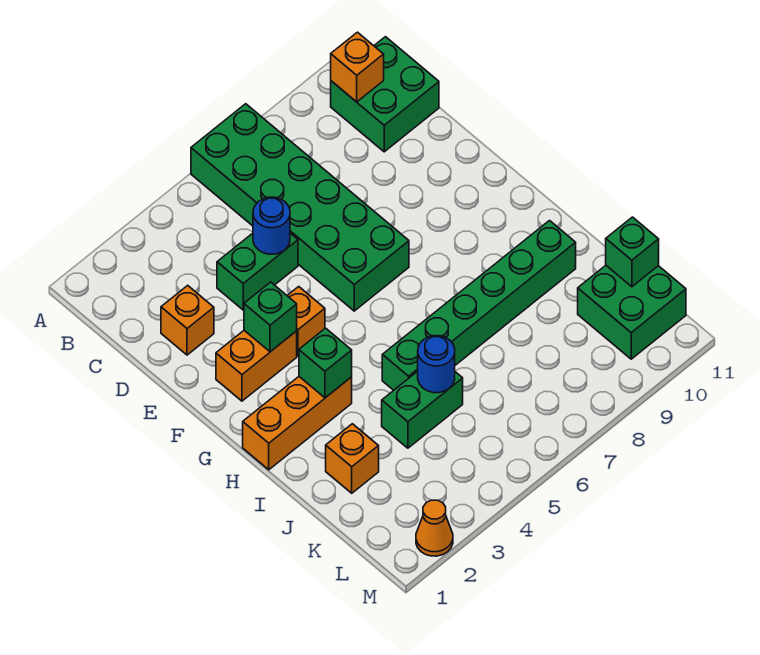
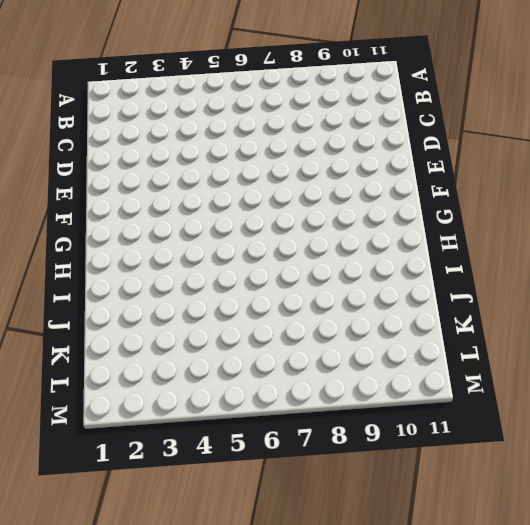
none -> green brick A6:F7 level 1
none -> green brick B10:C11 level 1
none -> orange brick D2 level 1

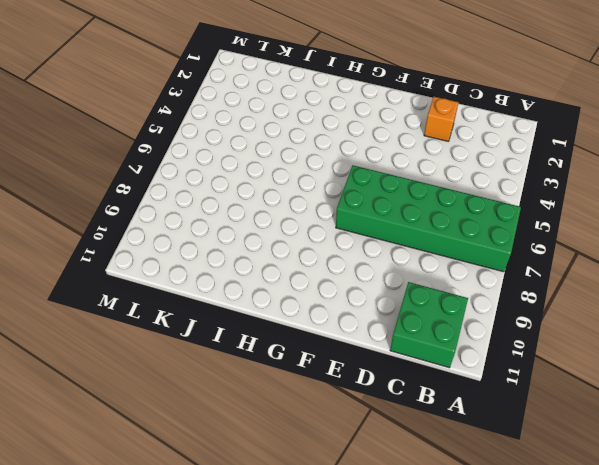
none -> green brick D4:D5 level 1
none -> orange brick F2:F3 level 1
none -> orange brick F4 level 1

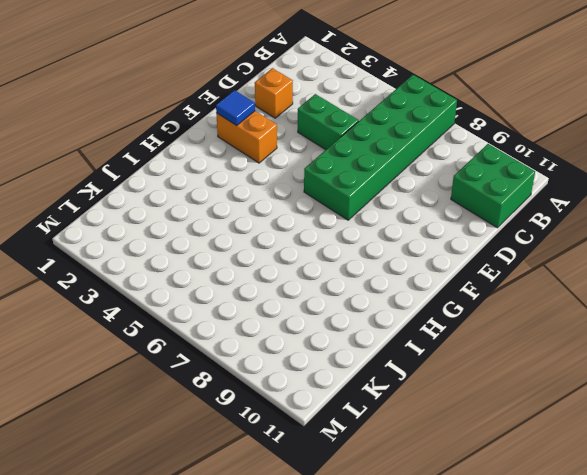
blue tile F2 level 2 -> none
none -> orange brick F4 level 1
none -> orange brick H1:H3 level 1
none -> green brick I5:I10 level 1

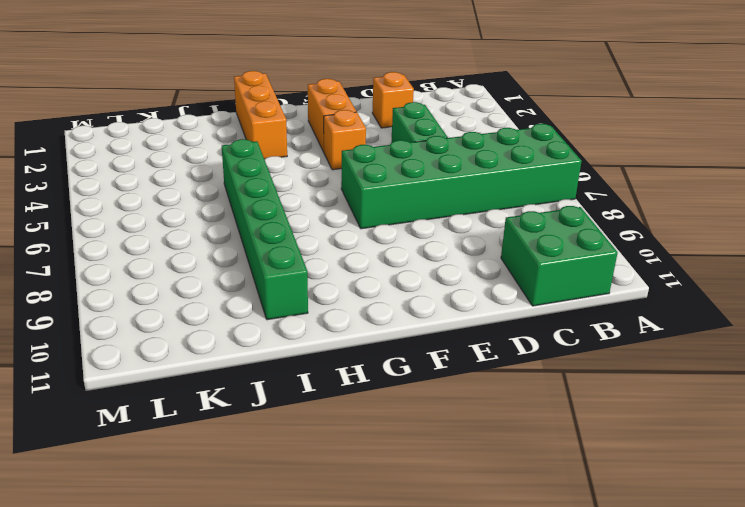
none -> orange brick J2 level 1
none -> green brick J4:J5 level 1
none -> green brick K10:L11 level 1

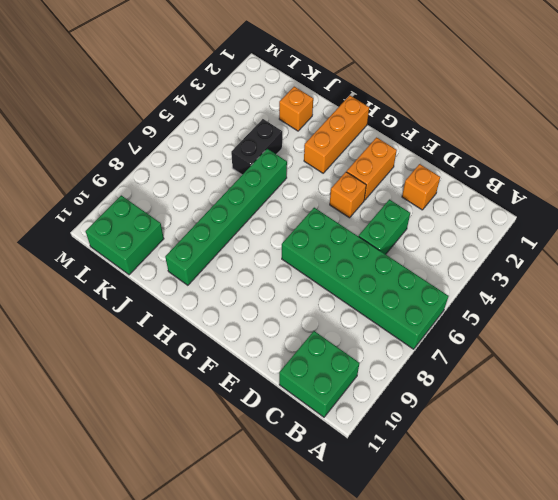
black brick J4:J5 level 1 -> green brick J4:J5 level 1
none -> orange cone M2 level 1
none -> orange brick B10 level 2
none -> blue round brick D5 level 2

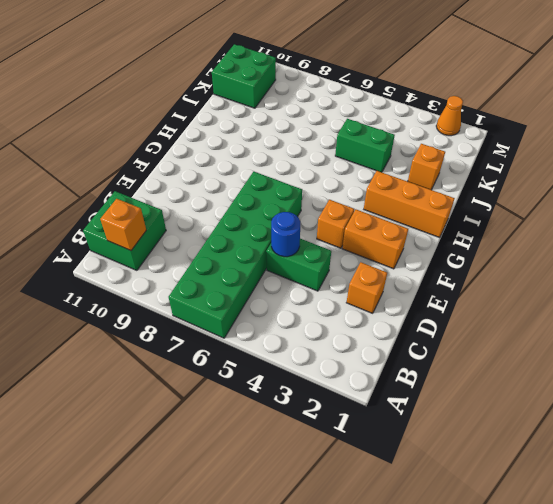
none -> green brick I5:I10 level 1
none -> green brick F3 level 2
none -> green brick H3 level 2

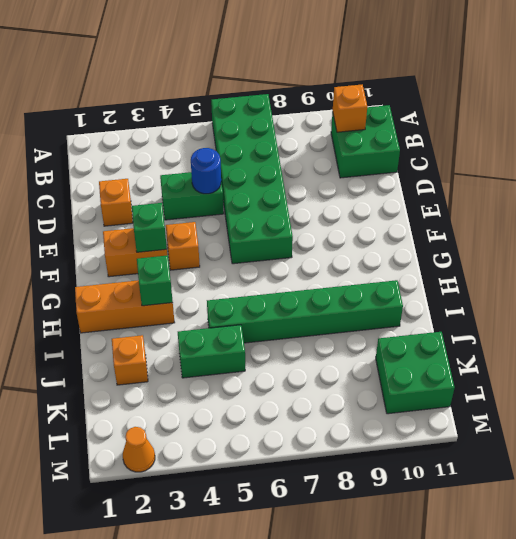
none -> blue round brick J5 level 2
none -> green brick K11 level 2

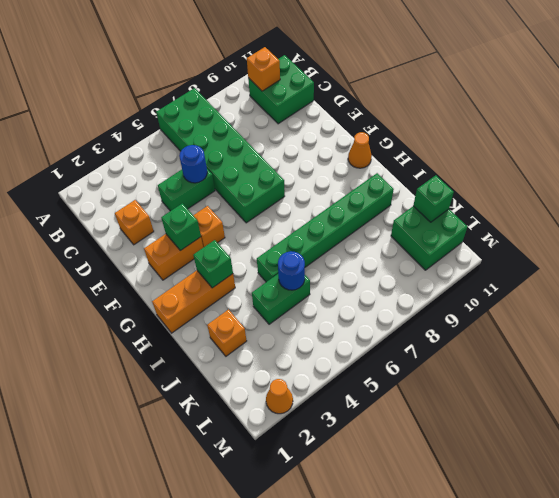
orange cone G11 level 1 -> none

